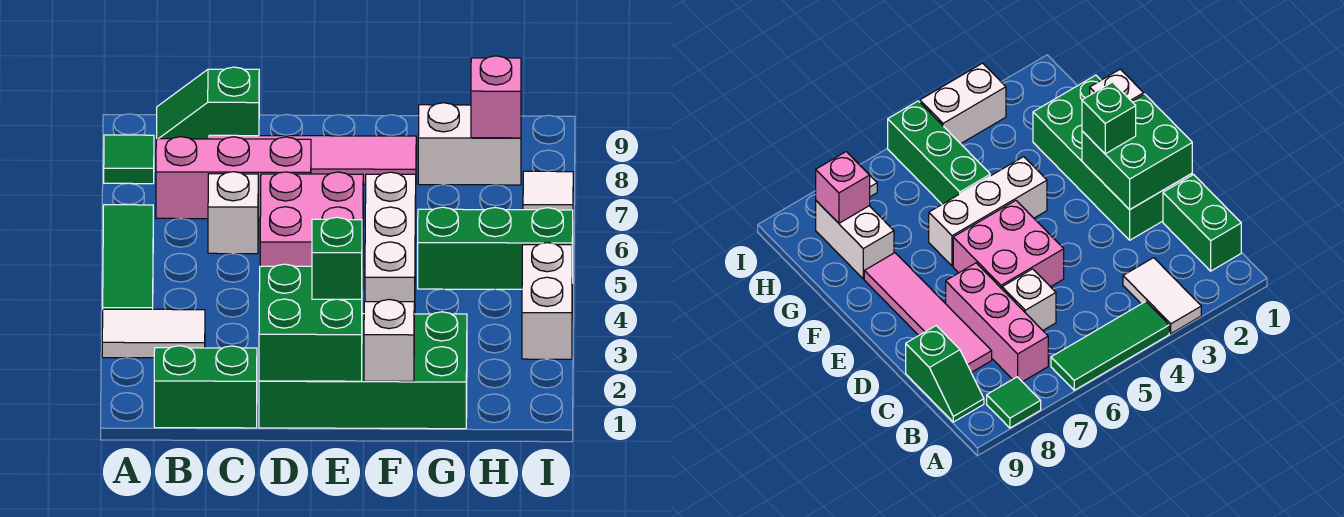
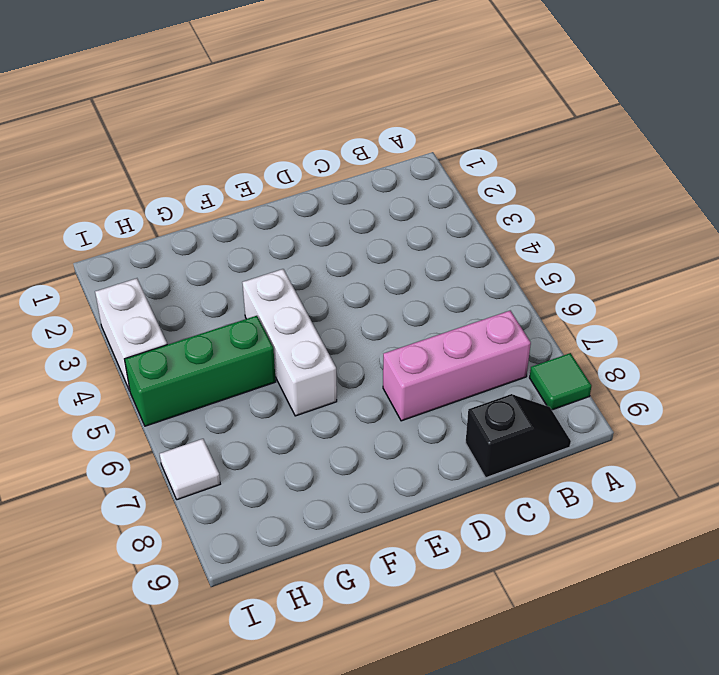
black slope B9:C9 level 1 top C -> green slope B9:C9 level 1 top C
none -> white tile A3:B3 level 1
none -> green tile A4:A6 level 1
none -> green brick B1:C1 level 1

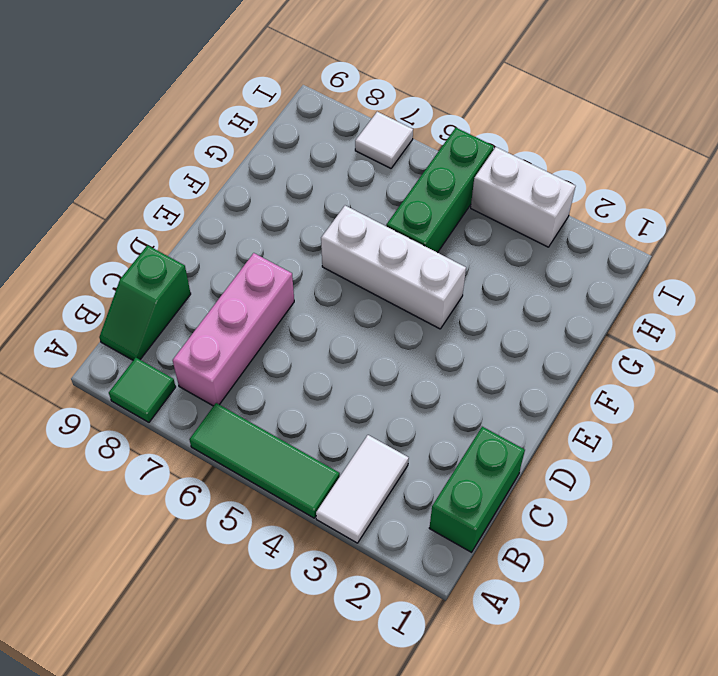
none -> white brick C6 level 1
none -> pink tile C8:F8 level 1
none -> green brick D1:G2 level 1

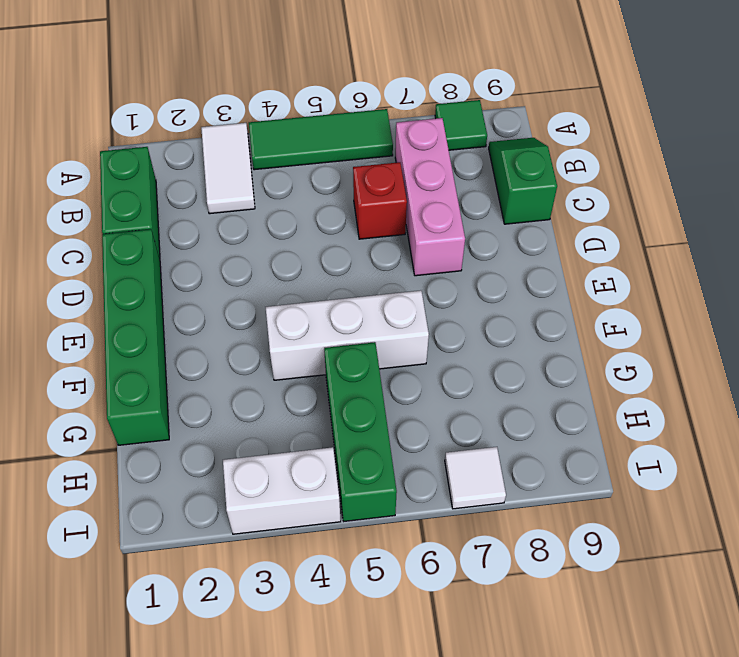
red brick C6 level 1 -> white brick C6 level 1
green brick D1:G1 level 1 -> green brick D1:G2 level 1
none -> pink tile C8:F8 level 1
none -> pink brick D5:E6 level 1
none -> white brick G8:H8 level 1

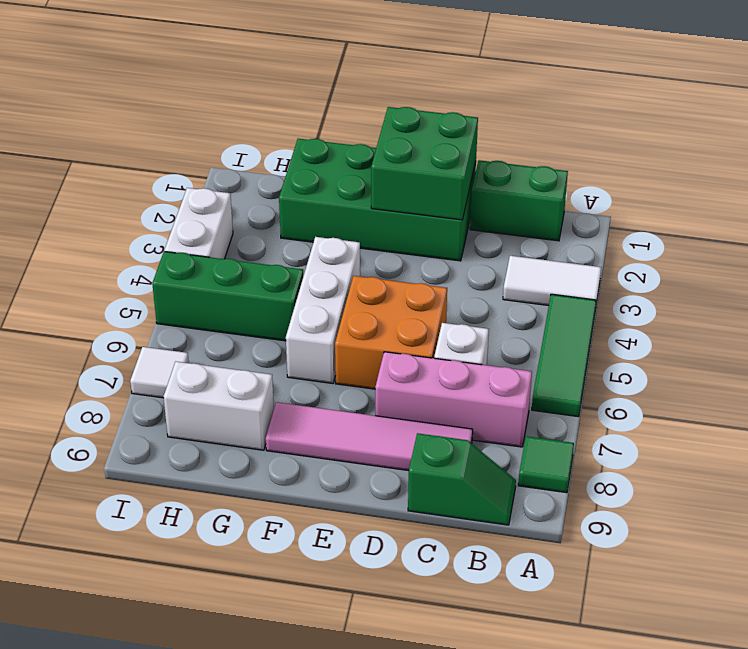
orange brick D5:E6 level 1 -> pink brick D5:E6 level 1
none -> white brick F1 level 2
none -> pink brick H8 level 2
none -> green brick E2 level 3

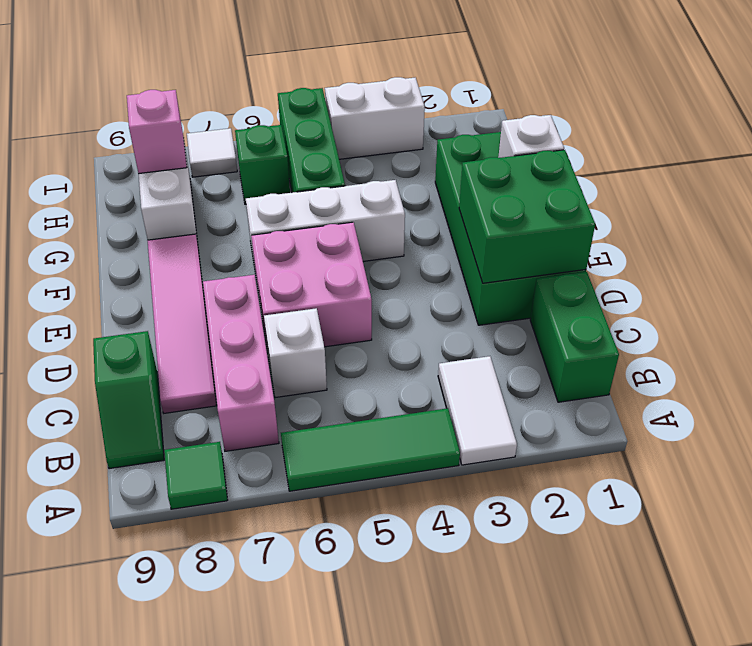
green brick H6 level 1 -> green brick E2 level 3

